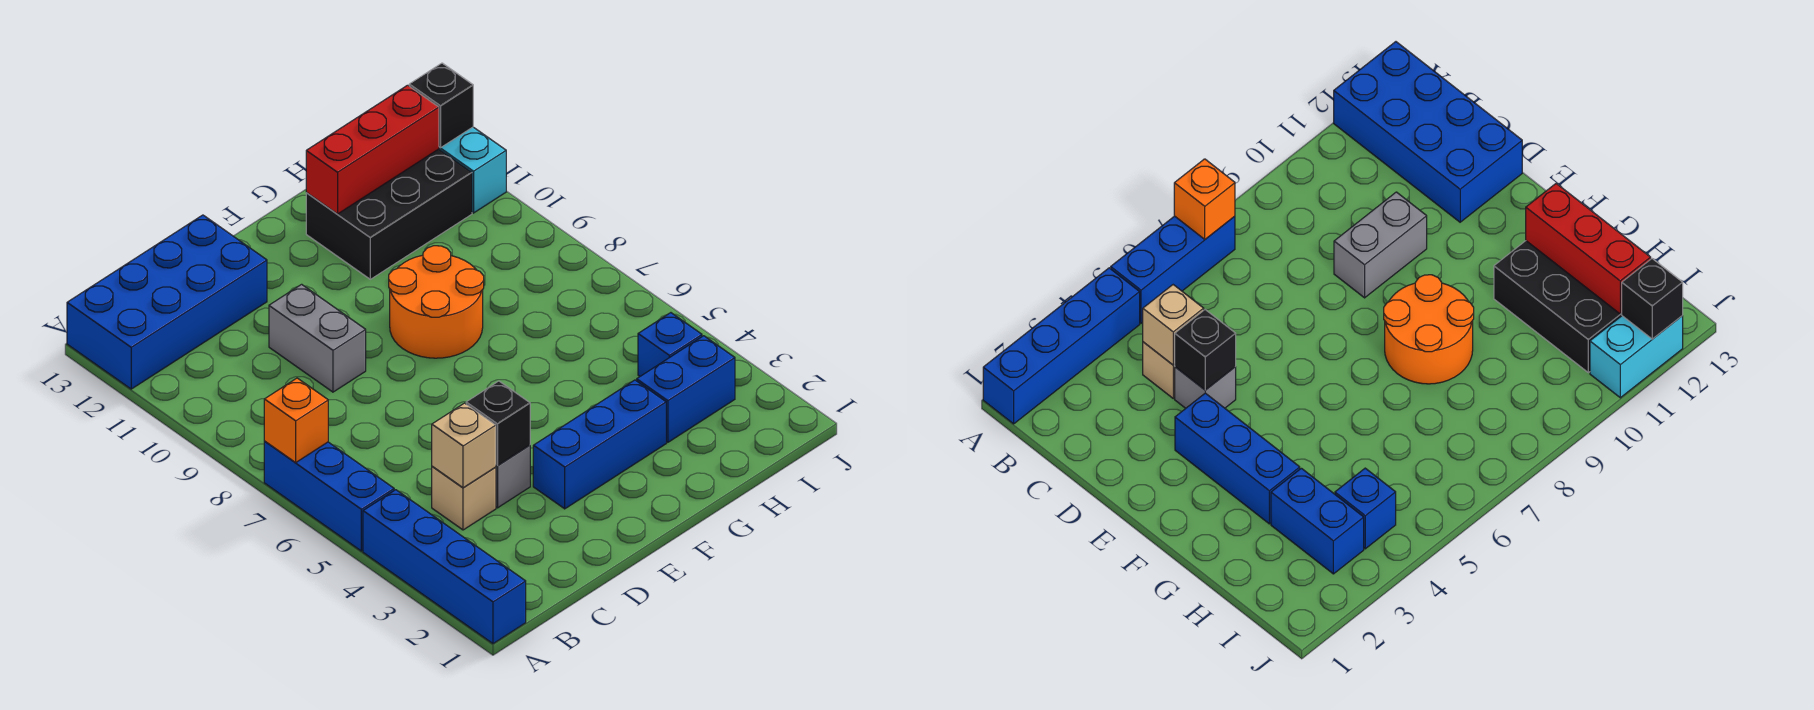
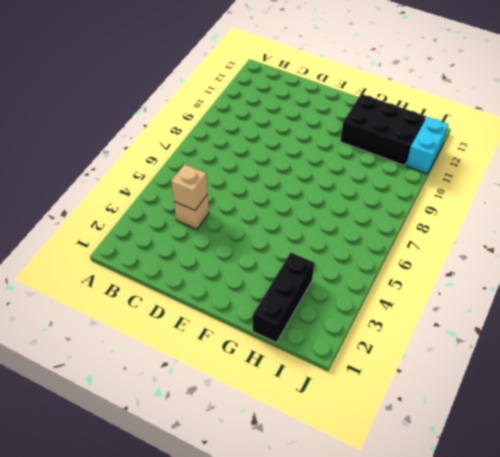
black brick H1:H3 level 1 -> blue brick H3:I3 level 1
none -> blue brick A1:A4 level 1
none -> blue brick A5:A7 level 1
none -> blue brick A12:D13 level 1

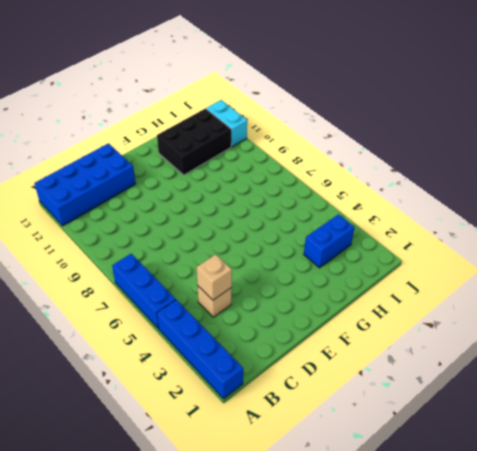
none -> grey brick D4 level 1
none -> grey brick D9:D10 level 1
none -> blue brick E3:G3 level 1

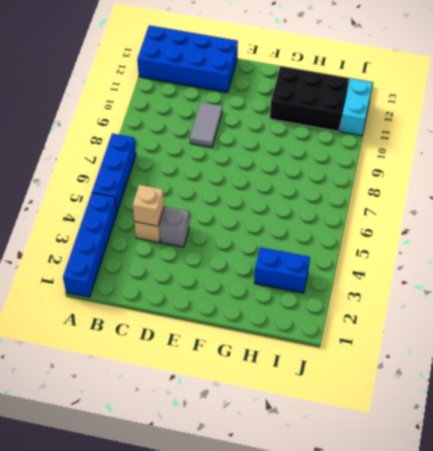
grey tile D9:D10 level 1 -> grey brick D9:D10 level 1
none -> blue brick E3:G3 level 1
none -> orange round brick F8:G9 level 1
none -> blue brick I4 level 1

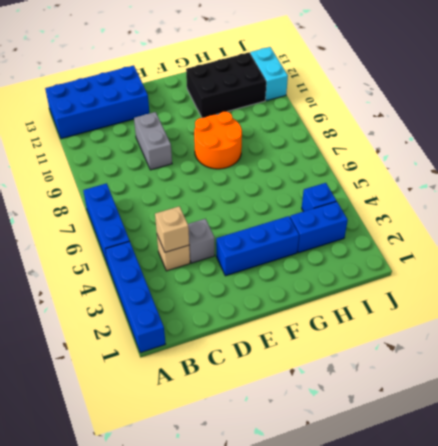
none -> orange brick A7 level 2
none -> black brick D4 level 2
none -> red brick G12:I12 level 2

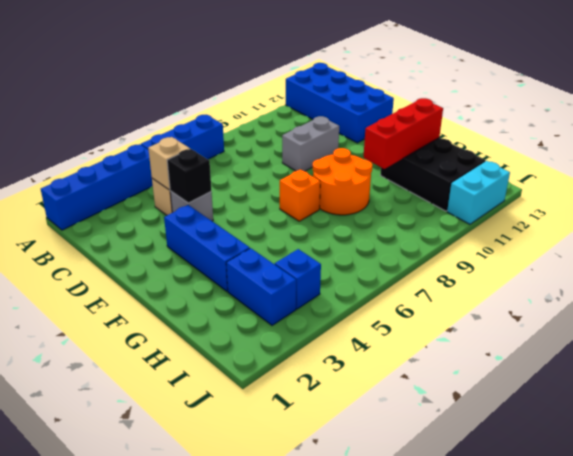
orange brick F7 level 1 -> orange brick A7 level 2
red brick G10:G12 level 2 -> red brick G12:I12 level 2
none -> black brick J12 level 2

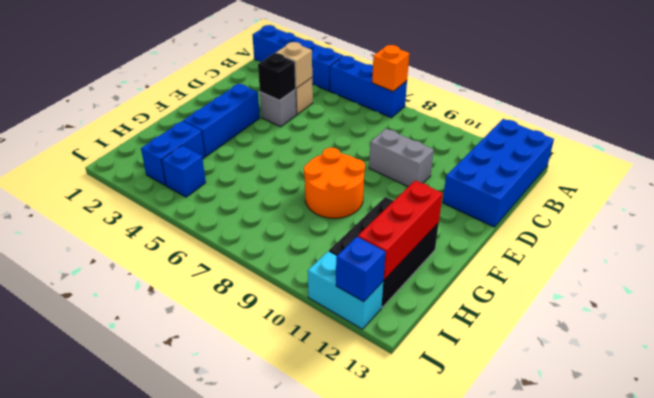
blue brick J12 level 2 -> black brick J12 level 2

